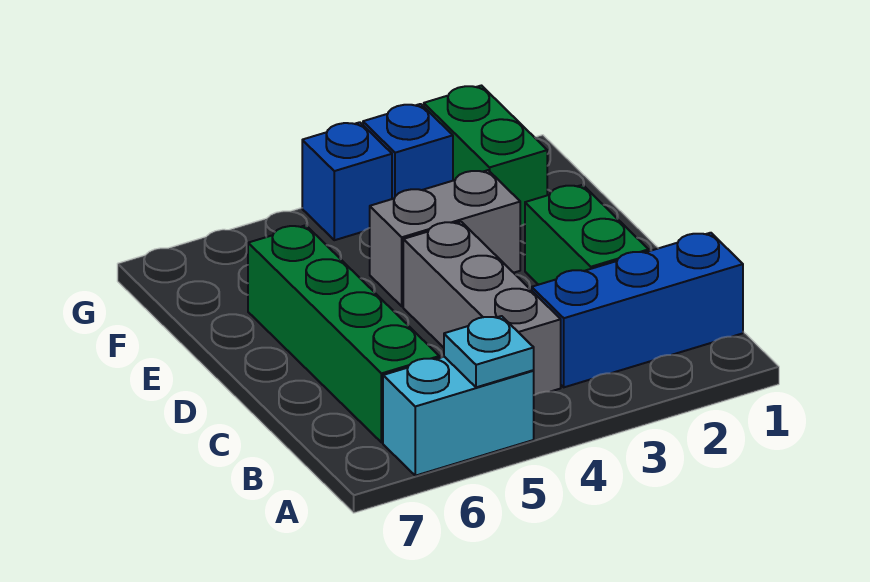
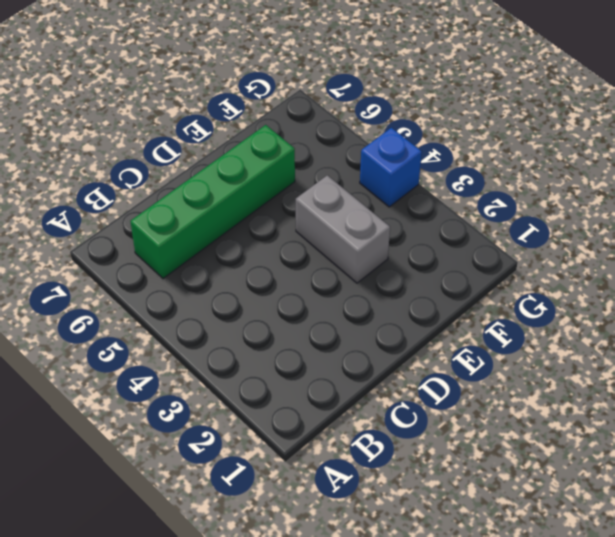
none -> cyan brick A5:A6 level 1
none -> blue brick B1:B3 level 1

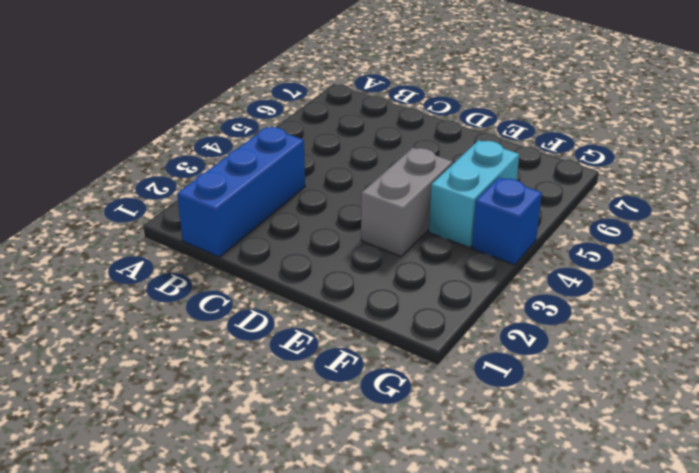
cyan brick F4:F5 level 1 -> cyan brick A5:A6 level 1
none -> grey brick B4:D4 level 1
none -> green brick B6:E6 level 1

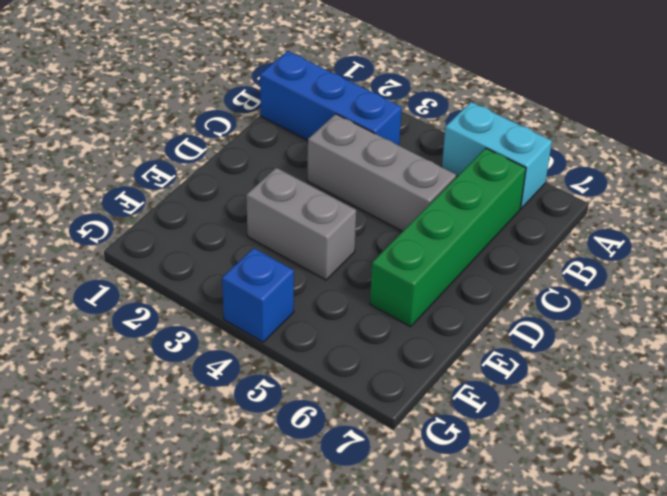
grey brick C3:C5 level 1 -> grey brick B4:D4 level 1
none -> green brick C2:D2 level 1
none -> green brick F2:G2 level 1

